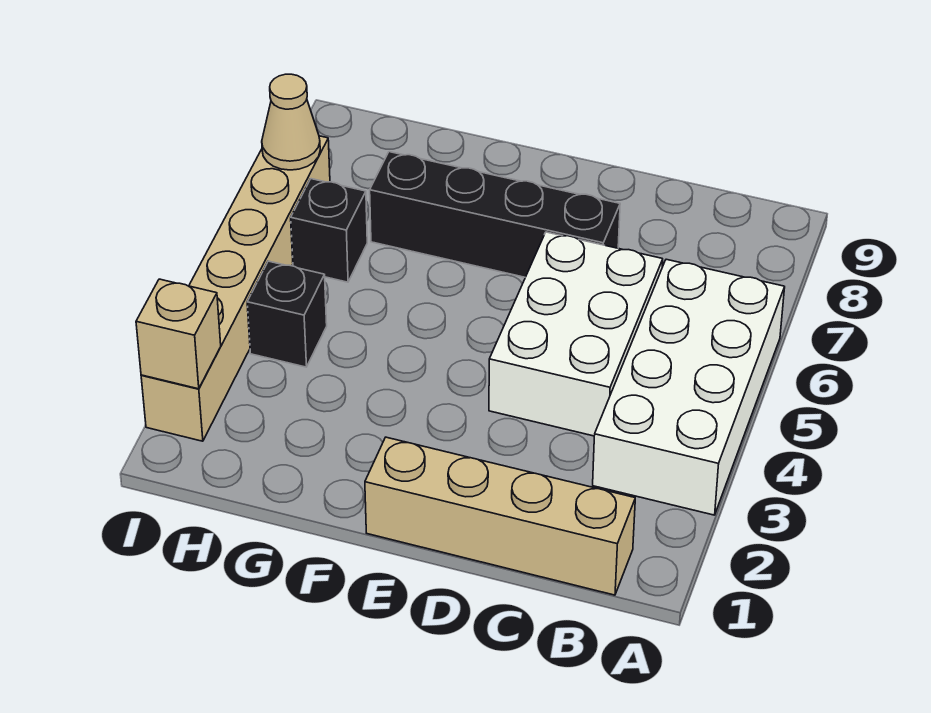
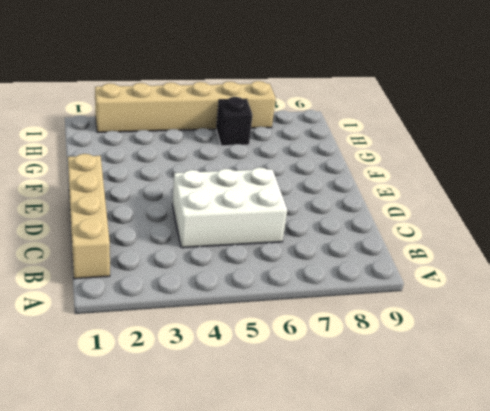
none -> white brick A3:B6 level 1
none -> black brick D7:G7 level 1

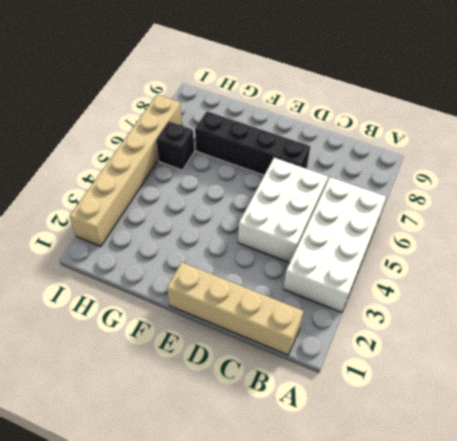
none -> black brick H4 level 1
none -> tan brick I2 level 2

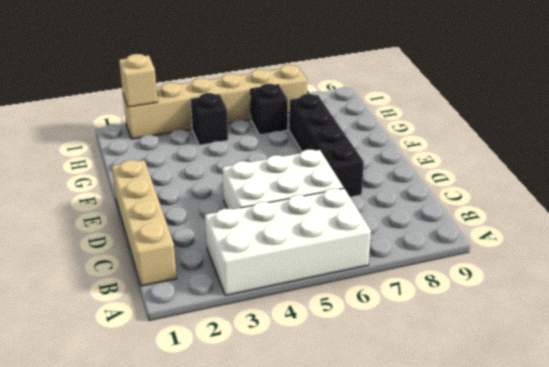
none -> tan cone I7 level 2

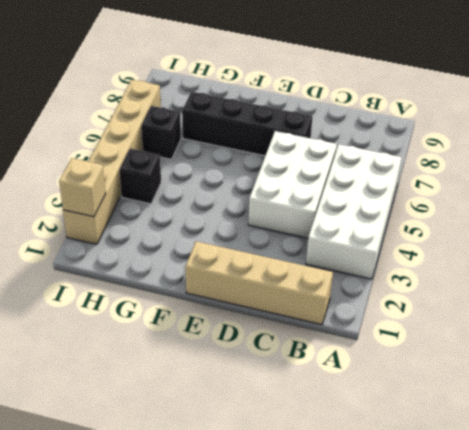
none -> tan cone I7 level 2

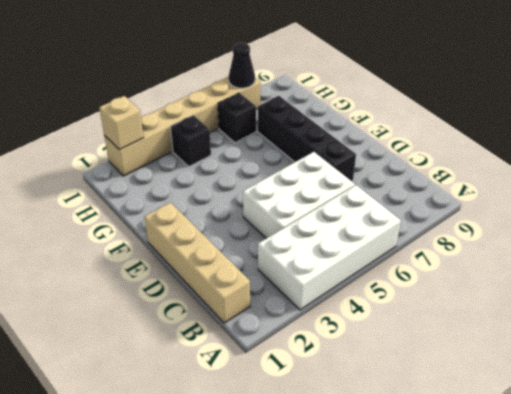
black cone I7 level 2 -> tan cone I7 level 2

